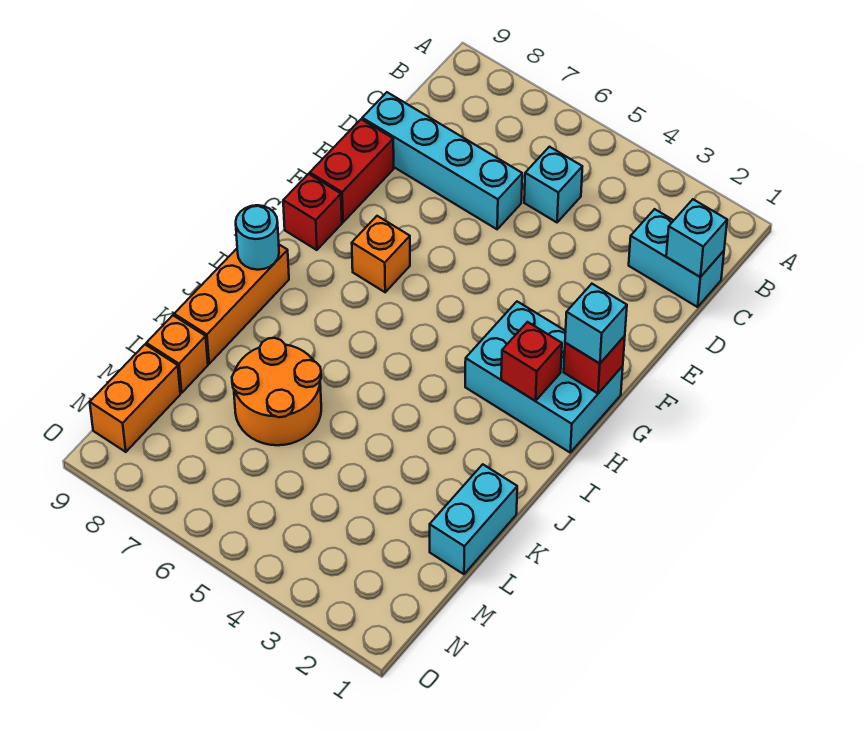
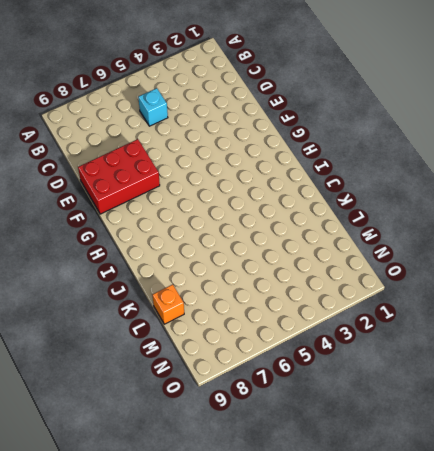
red brick E7:F9 level 1 -> red brick E9:F9 level 1
none -> cyan brick C1:C2 level 1
none -> cyan brick D6:D9 level 1
none -> cyan brick G1:H3 level 1

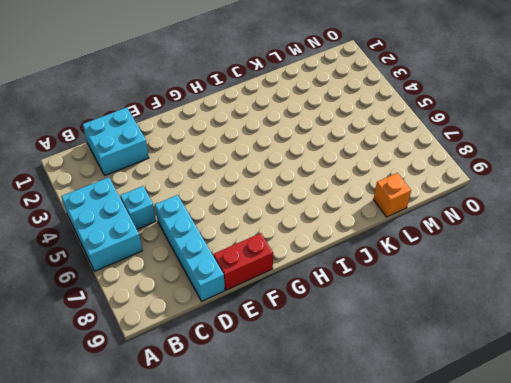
cyan brick A4:B6 level 1 -> cyan brick G1:H3 level 1
cyan brick C1:D2 level 1 -> cyan brick C1:C2 level 1
none -> orange brick G7 level 1
none -> red brick G9 level 1
none -> orange brick I9:K9 level 1

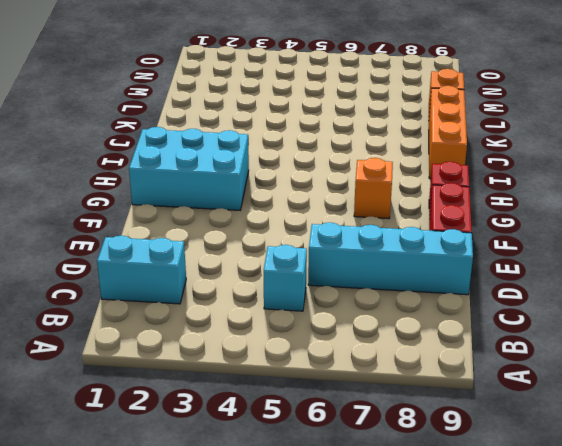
none -> cyan brick K1:L1 level 1
none -> orange round brick K6:L7 level 1
none -> orange brick M9:N9 level 1

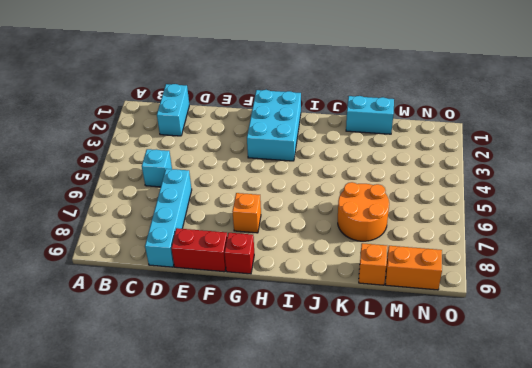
none -> orange brick I9:K9 level 1
none -> cyan brick C1 level 2
none -> red brick G1 level 2

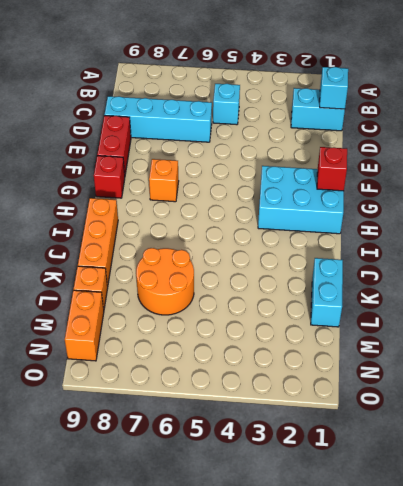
none -> red brick H2 level 2
none -> cyan round brick I9 level 2
none -> cyan brick G1 level 3

